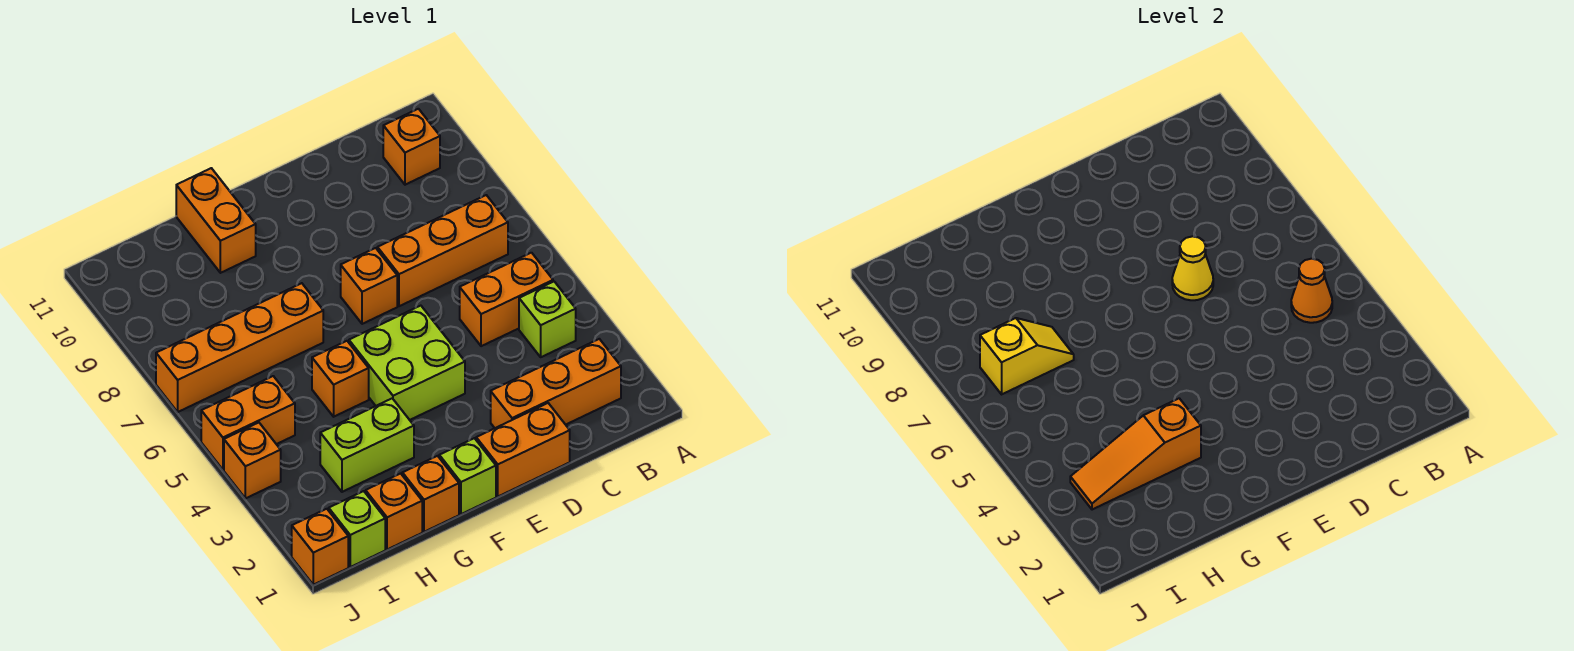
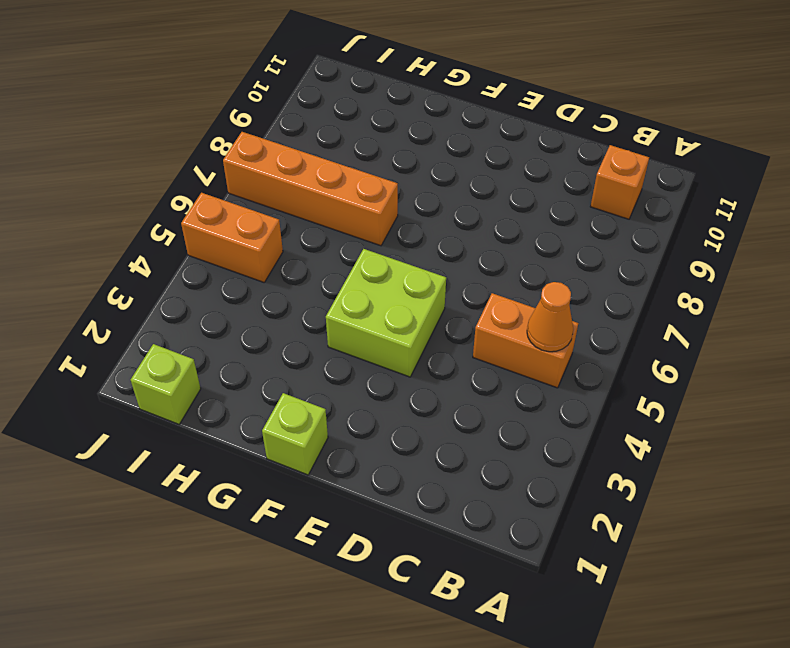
none -> orange brick B2:D2 level 1
none -> lime brick B4 level 1
none -> orange brick B7:D7 level 1

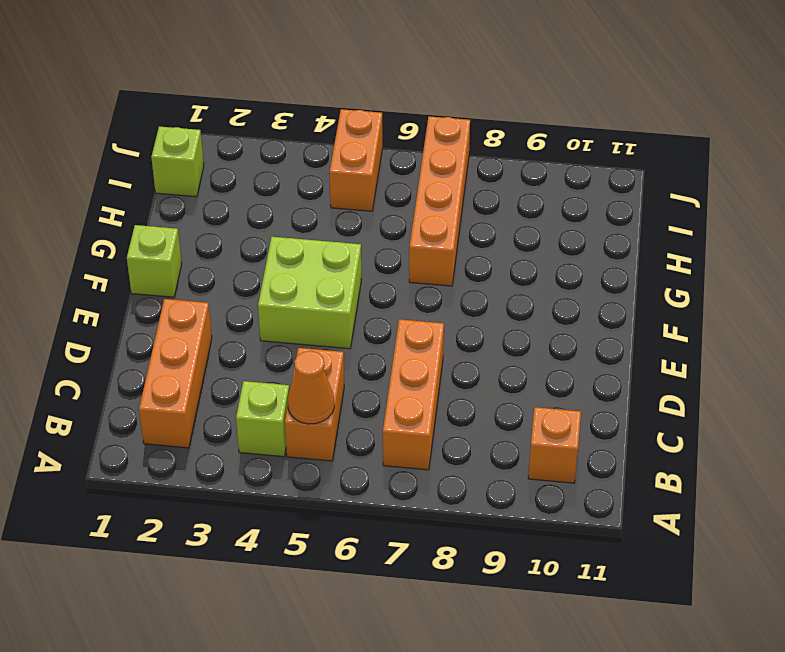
none -> orange brick D1:E1 level 1
none -> orange brick E7 level 1
none -> orange brick G1 level 1

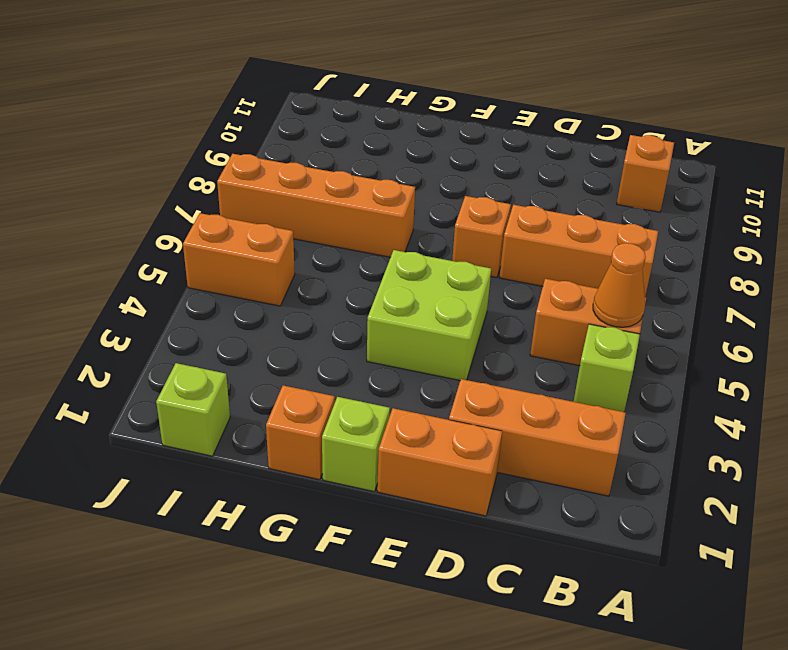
none -> lime brick G3:H3 level 1
none -> orange brick G5 level 1
none -> orange brick G10:G11 level 1

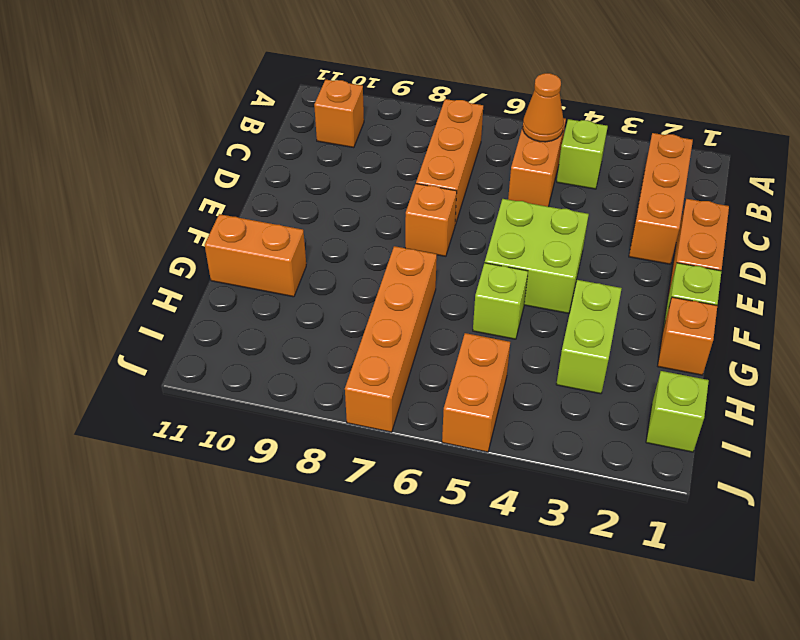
lime brick G5 level 1 -> orange brick G5 level 1
none -> orange brick H1 level 1
none -> orange brick J1 level 1
none -> orange brick J4 level 1

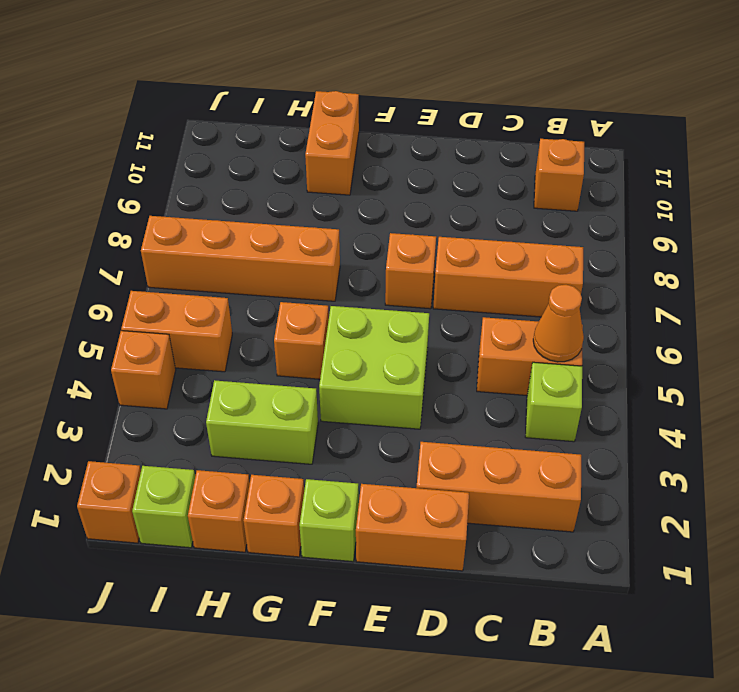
none -> yellow cone D7 level 2
none -> orange slope G3:I3 level 2 top G
none -> yellow slope H7:I7 level 2 top I

